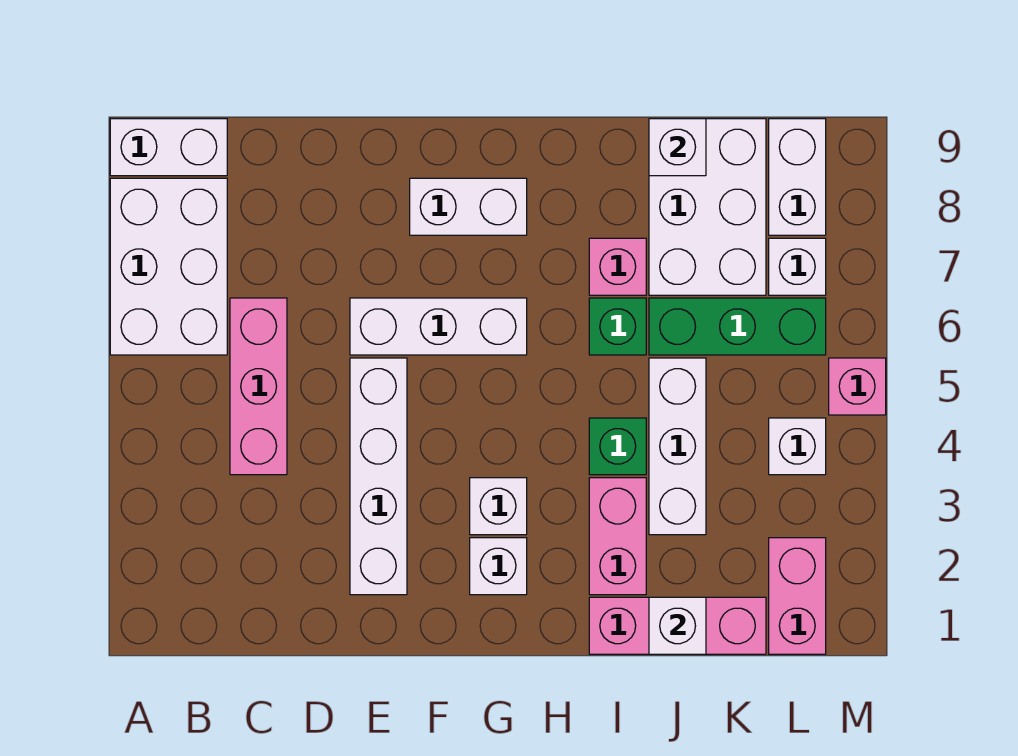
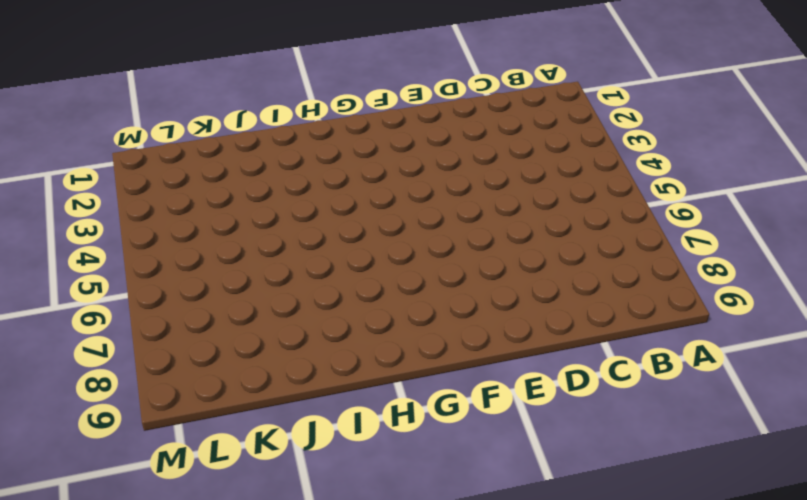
none -> white brick A6:B8 level 1
none -> white brick A9:B9 level 1
none -> pink brick C4:C6 level 1

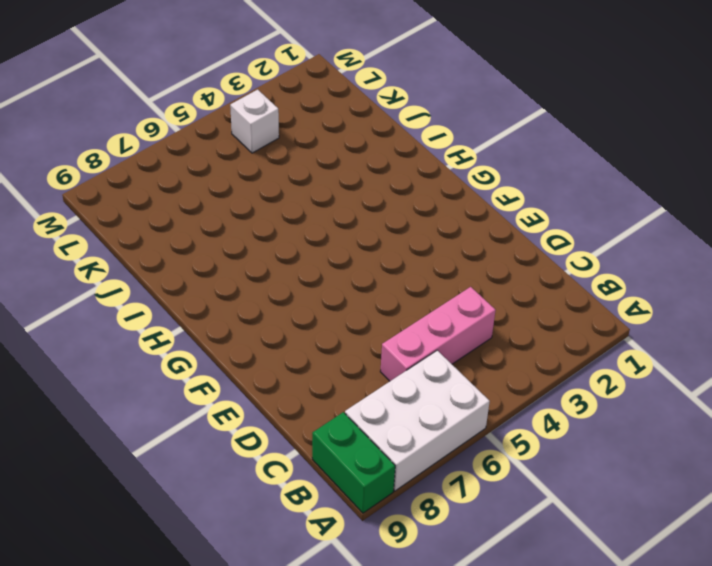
green brick A9:B9 level 1 -> white brick A9:B9 level 1
none -> white brick E2:E5 level 1
none -> white brick E6:G6 level 1
none -> white brick F8:G8 level 1

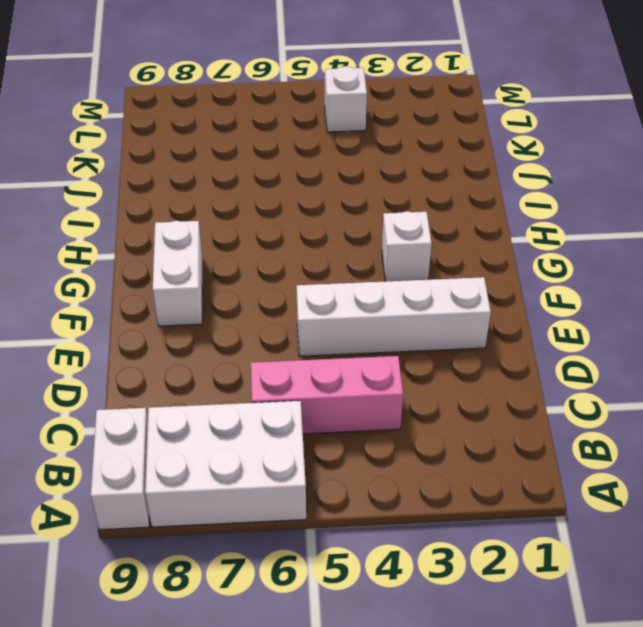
none -> white brick E6:G6 level 1
none -> white brick G2 level 1
none -> pink brick I1:K1 level 1

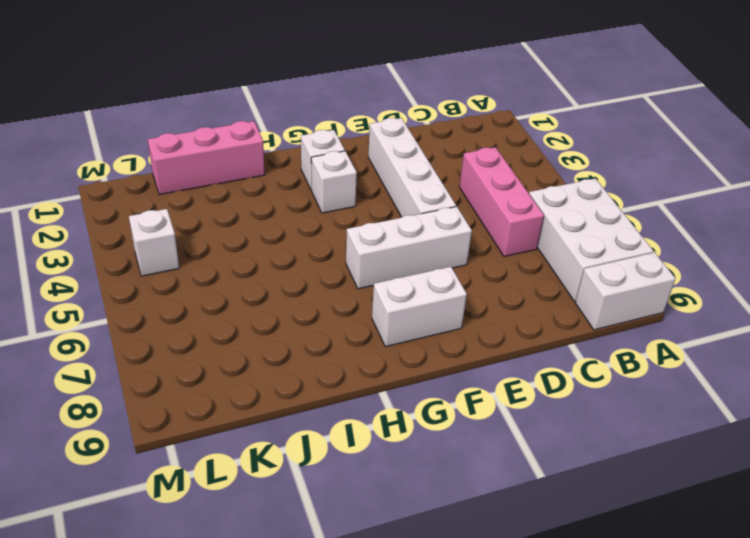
none -> pink brick I2:I3 level 1
none -> green brick I4 level 1
none -> green brick I6 level 1

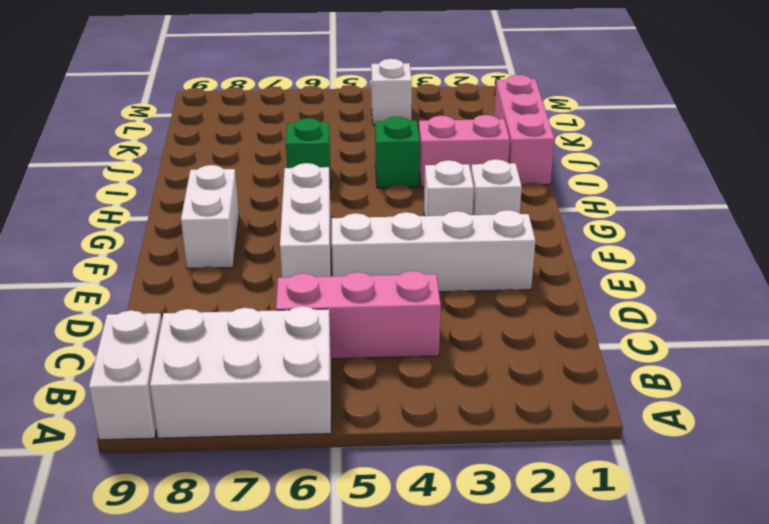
none -> pink brick I7 level 1
none -> white brick J3:J5 level 1
none -> green brick J6:L6 level 1

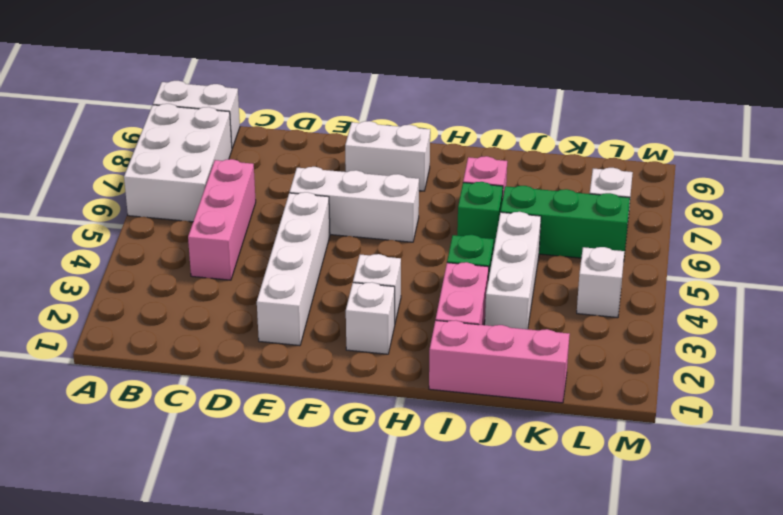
none -> white brick J7:K9 level 1
none -> pink brick L1:L2 level 1
none -> white brick L8:L9 level 1

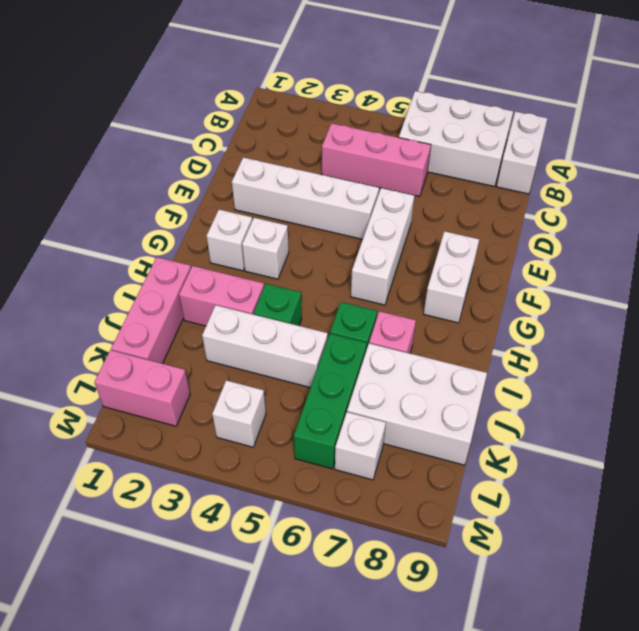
none -> white brick L8:L9 level 1
none -> pink brick M5 level 1
none -> white brick J1 level 2

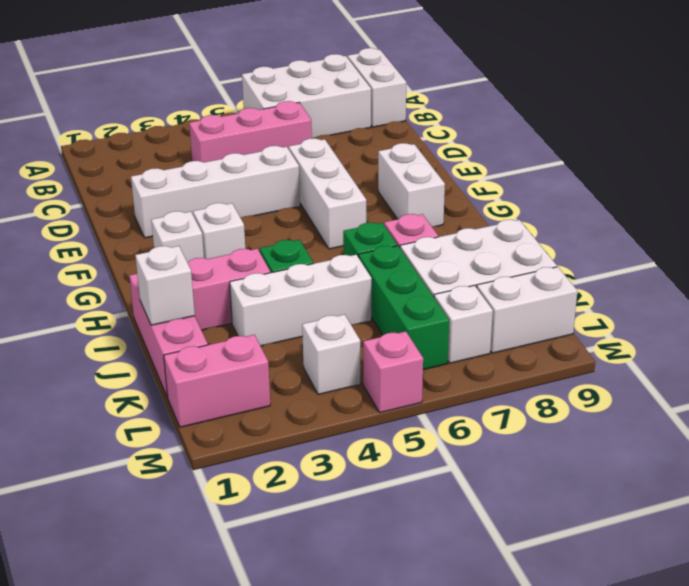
none -> white brick J9 level 2

